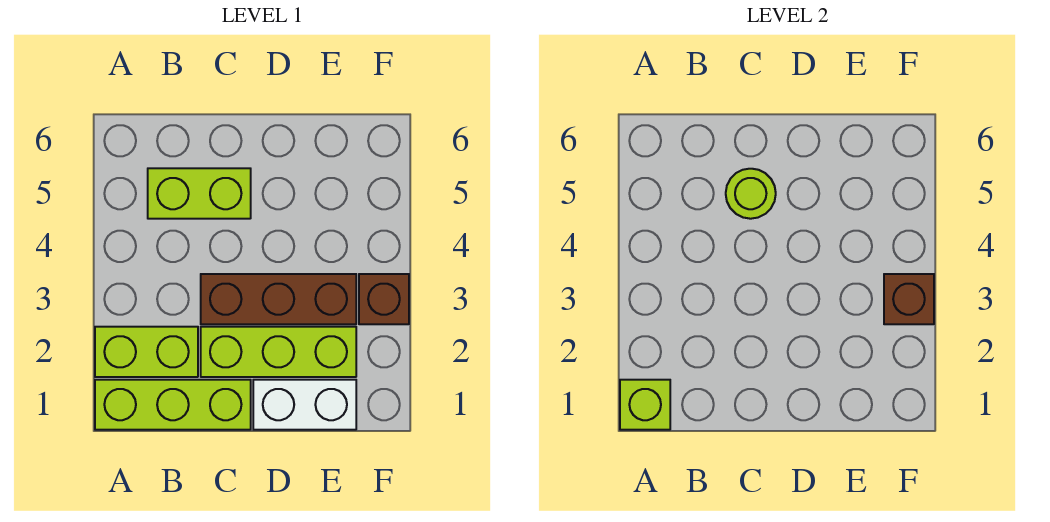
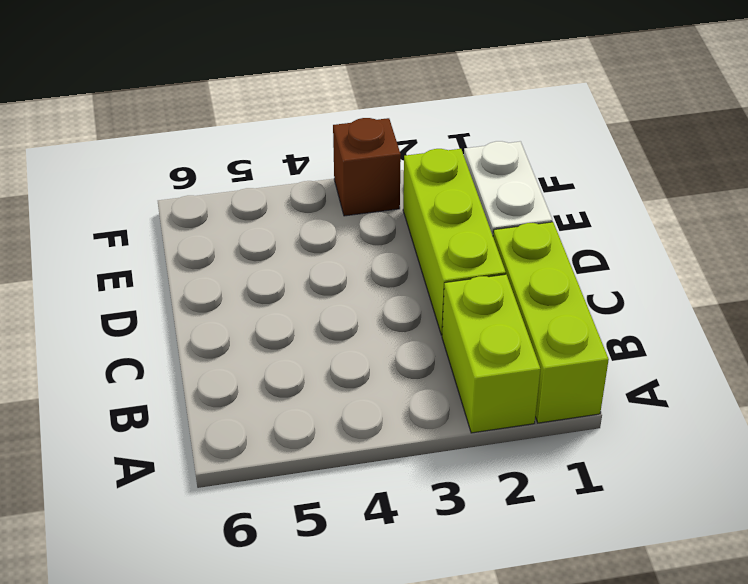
none -> lime brick B5:C5 level 1
none -> brown brick C3:E3 level 1

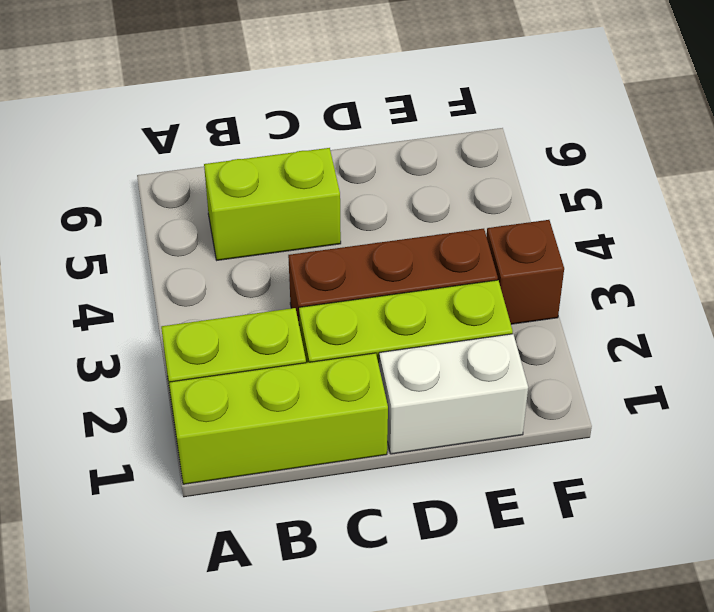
none -> lime brick A1 level 2
none -> lime round brick C5 level 2

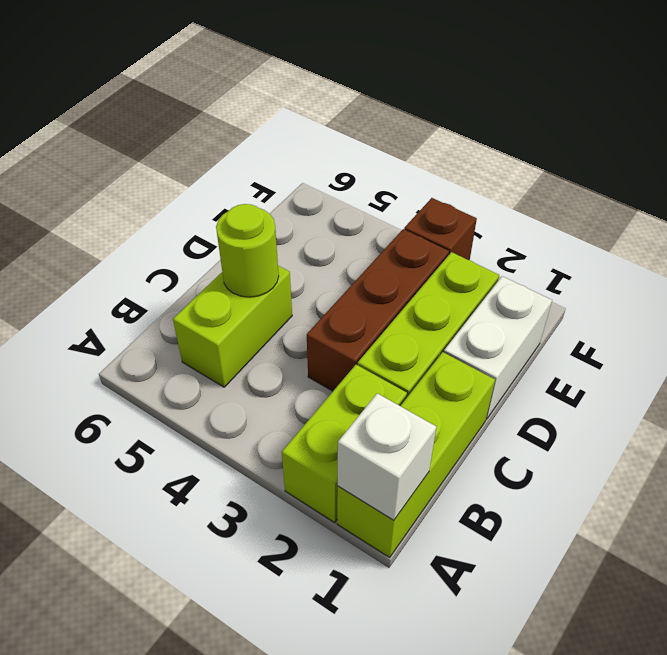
white brick A1 level 2 -> lime brick A1 level 2
none -> brown brick F3 level 2

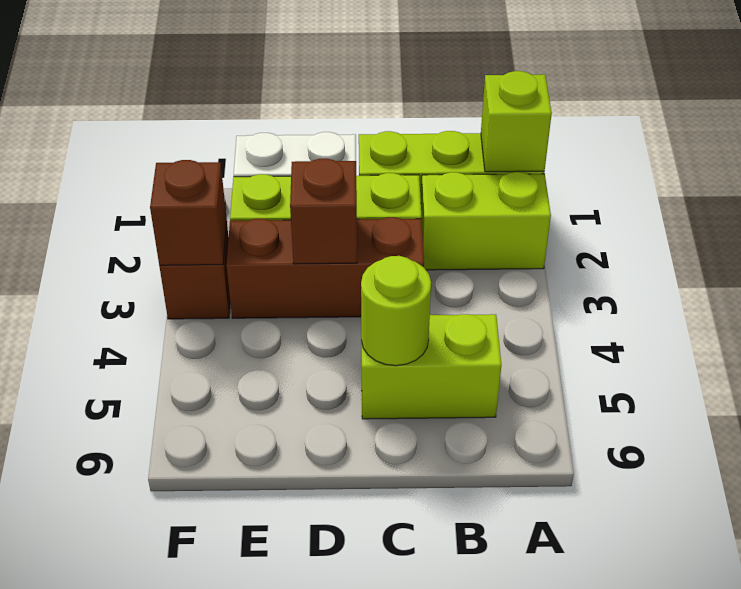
brown brick D3 level 2 -> none

